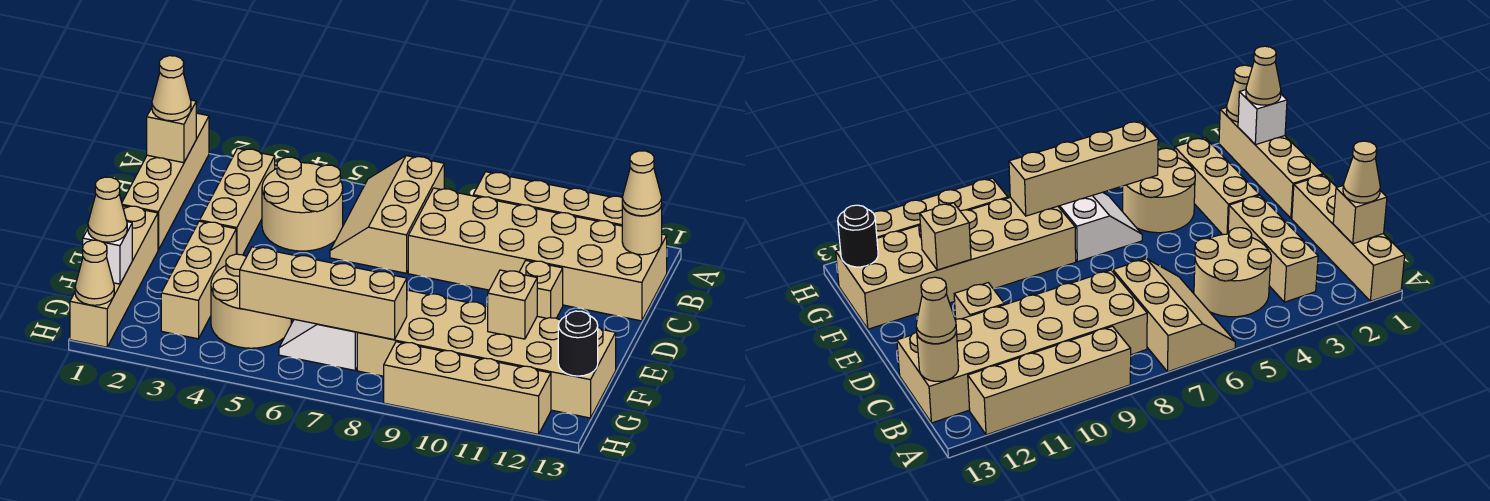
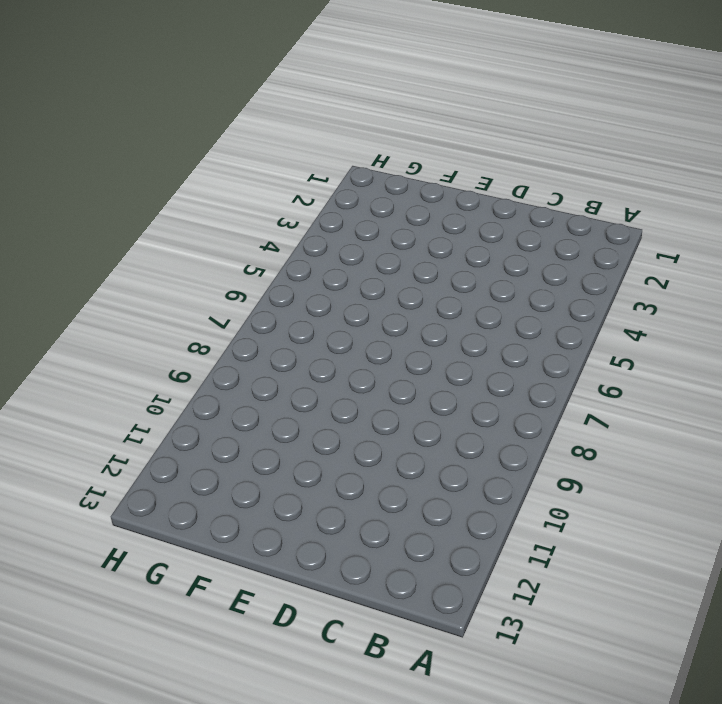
none -> tan brick A1:D1 level 1
none -> tan slope A6:C7 level 1 top 7
none -> tan brick A9:A12 level 1

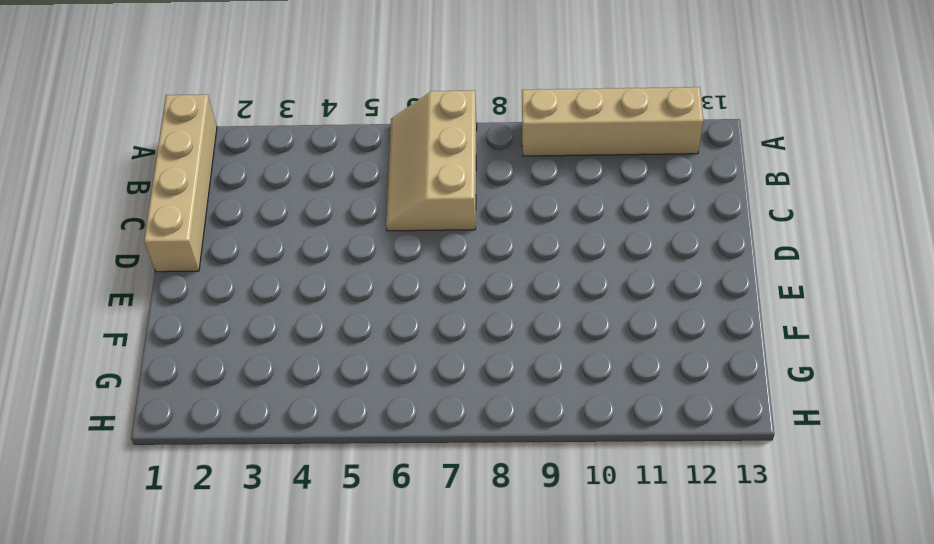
none -> tan brick B3:D3 level 1
none -> tan round brick B4:C5 level 1
none -> tan brick B8:C13 level 1

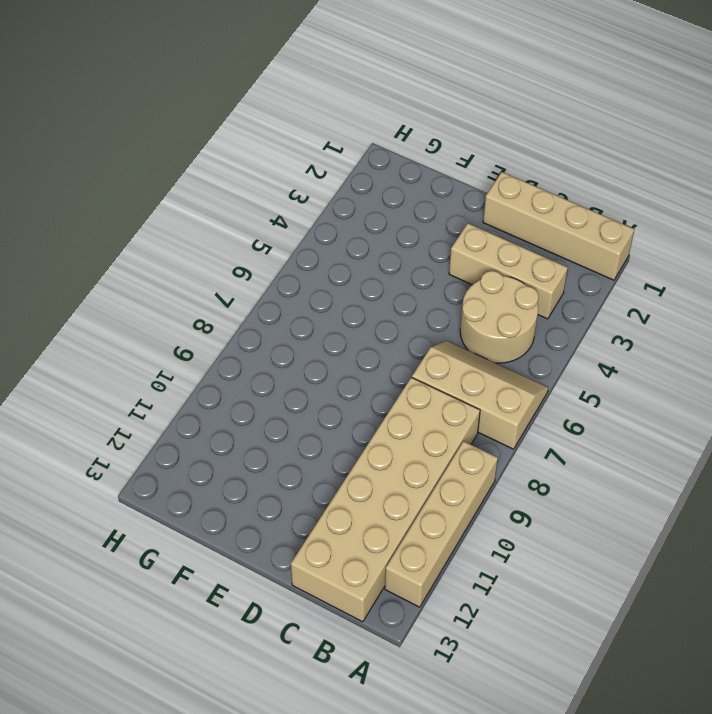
none -> tan brick D11 level 1
none -> tan brick E1:H1 level 1
none -> tan brick E3:G3 level 1

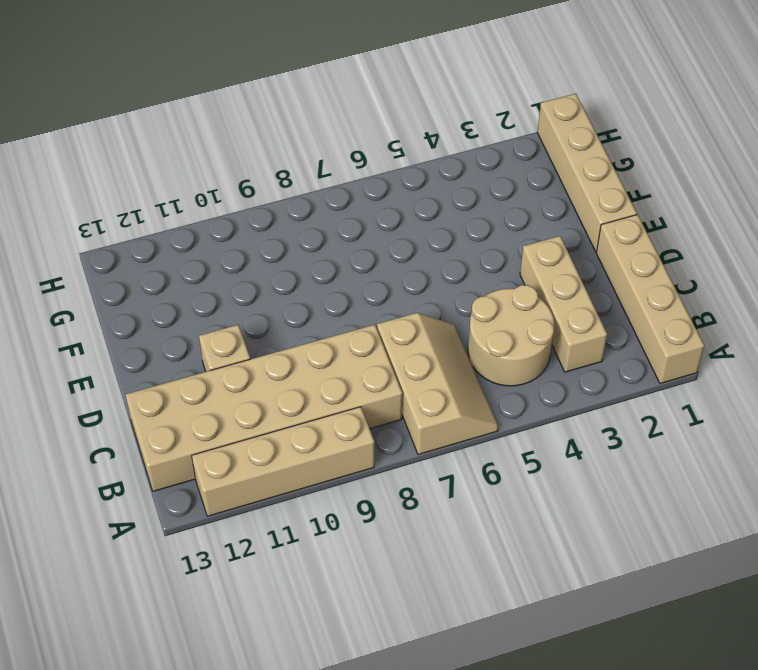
none -> tan brick E3:G3 level 1
none -> tan round brick F4:G5 level 1
none -> white slope F6:G7 level 1 top 7

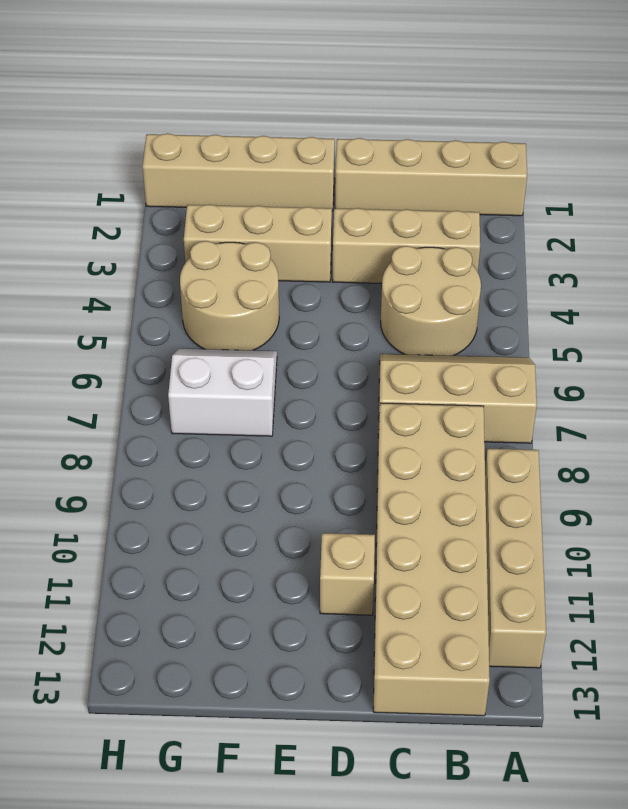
none -> tan brick F8:G13 level 1
none -> tan brick H9:H12 level 1
none -> tan brick B1 level 2

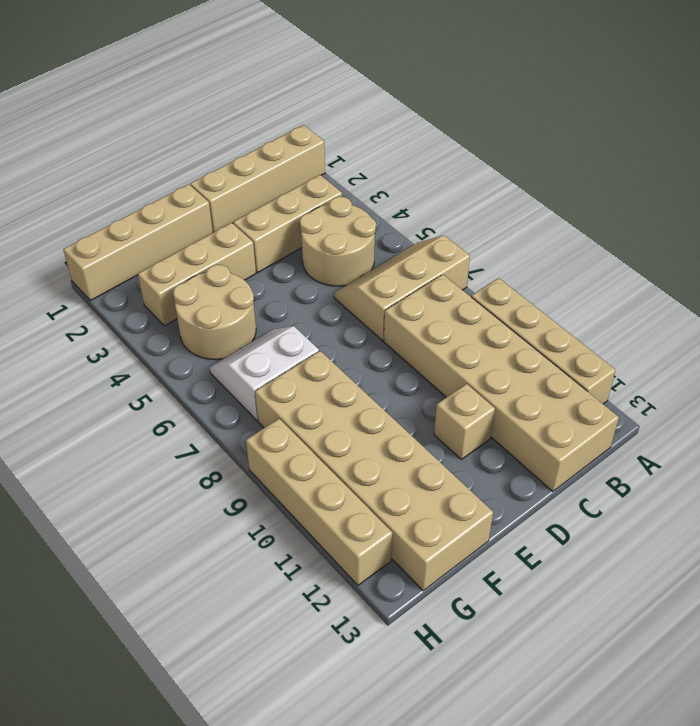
none -> tan brick B1 level 2
none -> tan round brick B13 level 2
none -> tan brick F11 level 2

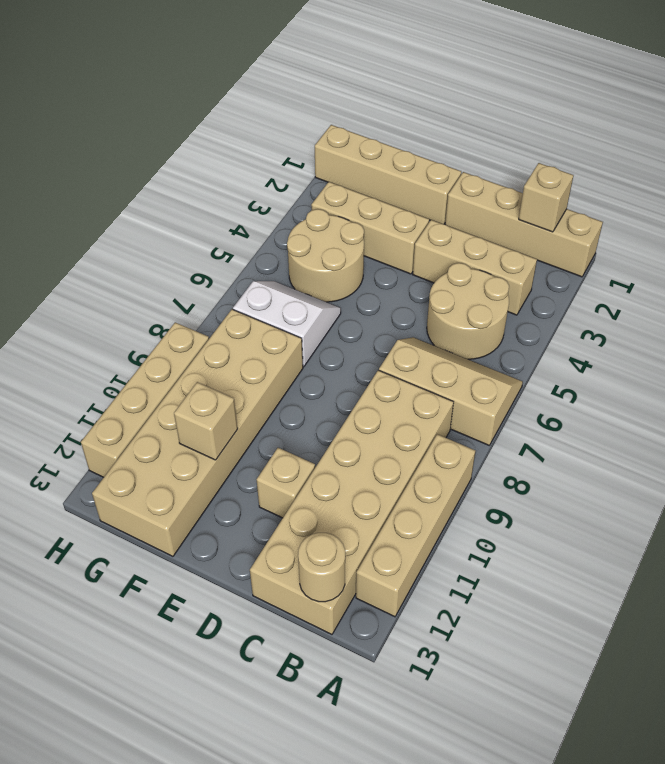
none -> white brick G1 level 2
none -> tan brick G5:G8 level 2
none -> black round brick G13 level 2

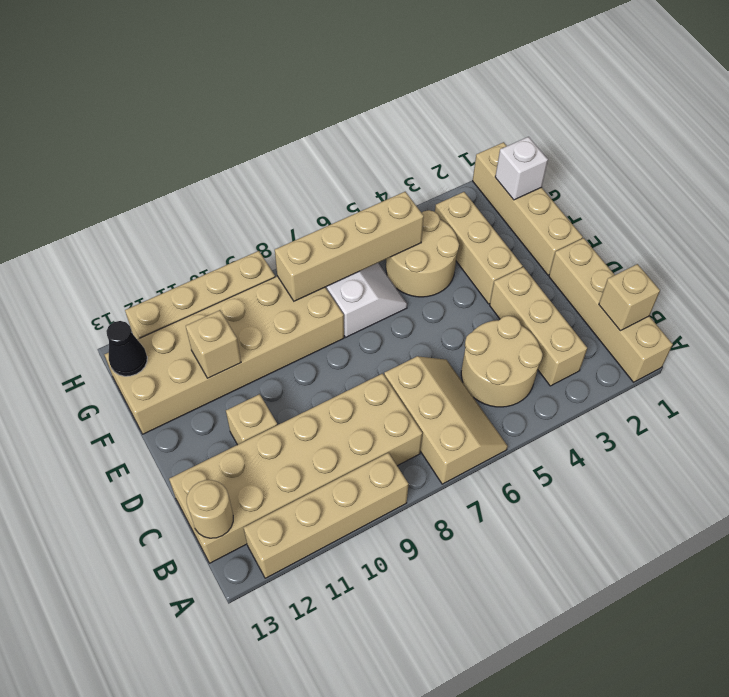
black cone G13 level 2 -> black round brick G13 level 2
none -> tan cone H1 level 2
none -> tan cone B1 level 3
none -> tan cone B13 level 3

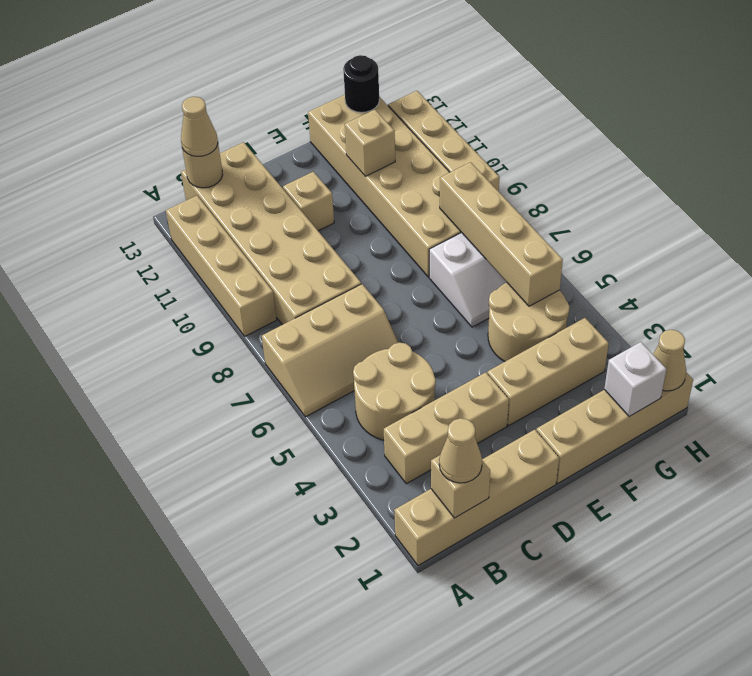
none -> tan cone G1 level 3

